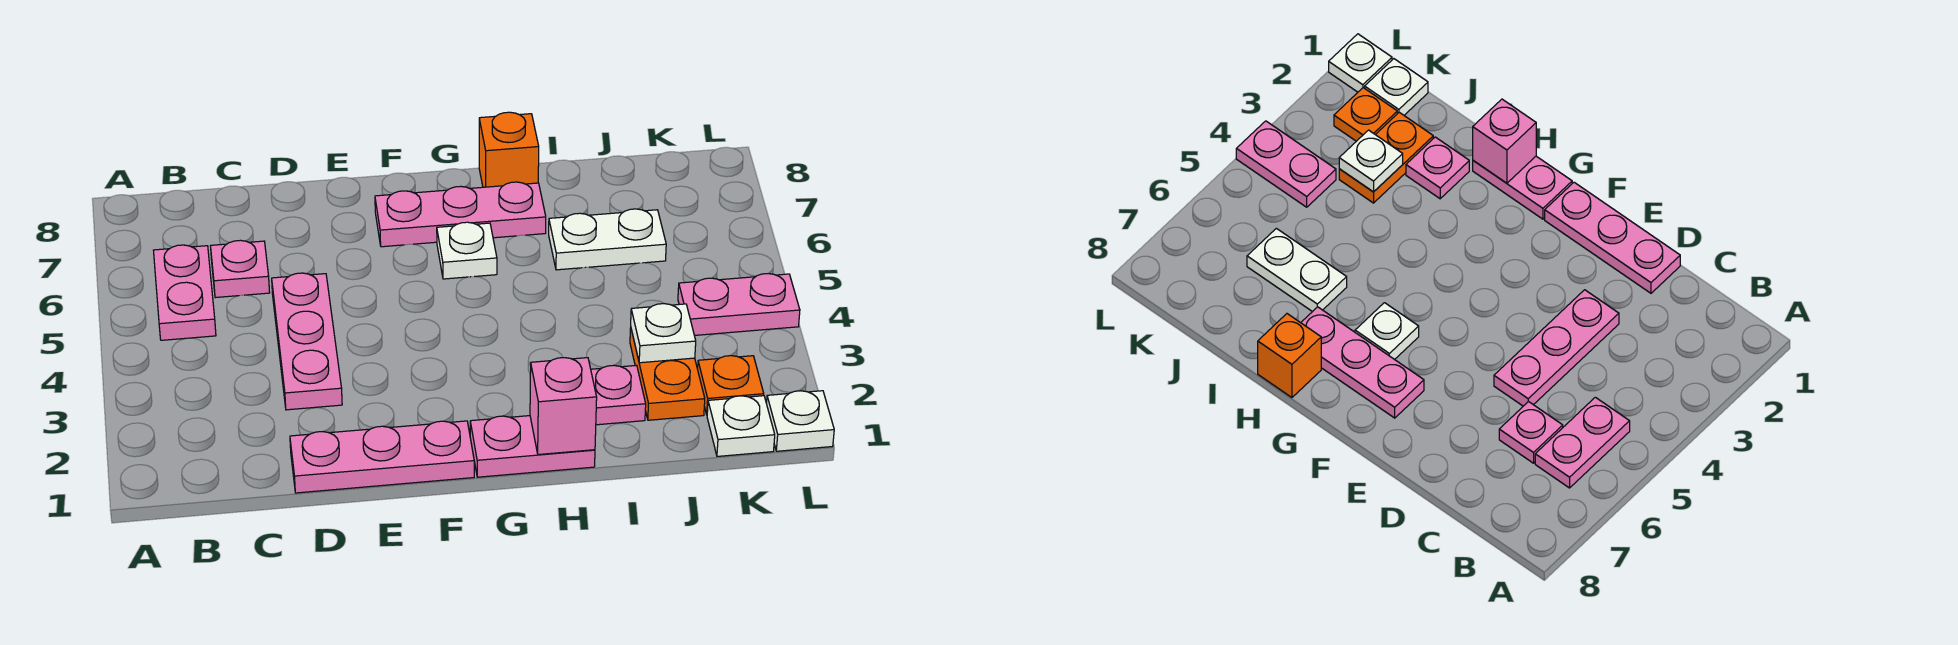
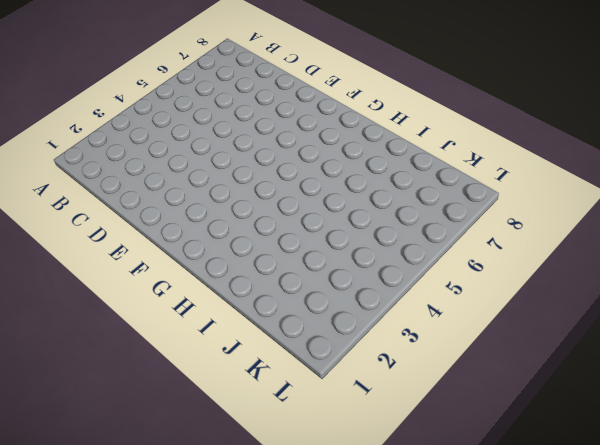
none -> pink plate B5:B6 level 1
none -> pink plate C6 level 1
none -> pink plate D1:F1 level 1

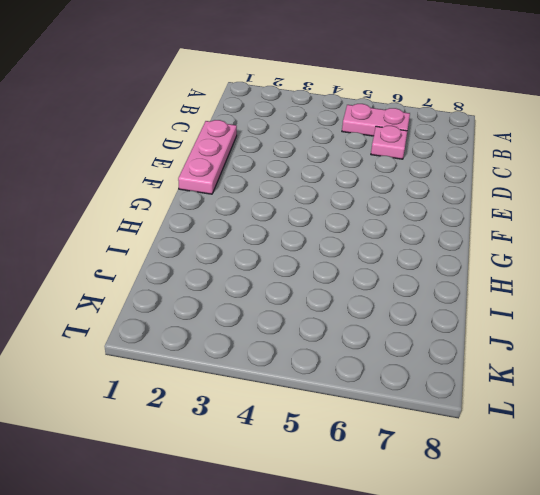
none -> pink plate D3:D5 level 1
none -> pink plate F7:H7 level 1
none -> pink plate G1:H1 level 1

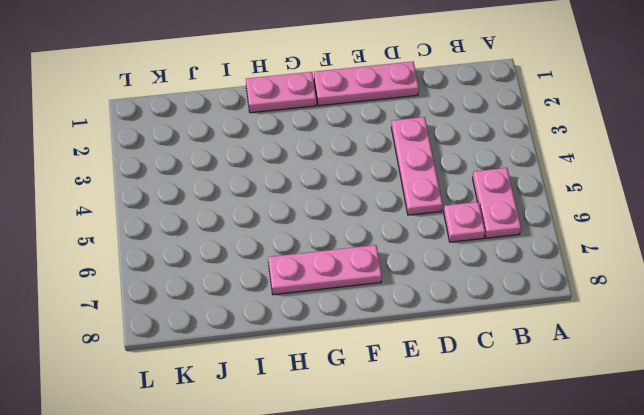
none -> white plate G6 level 1
none -> orange brick H8 level 1
none -> pink plate I2 level 1

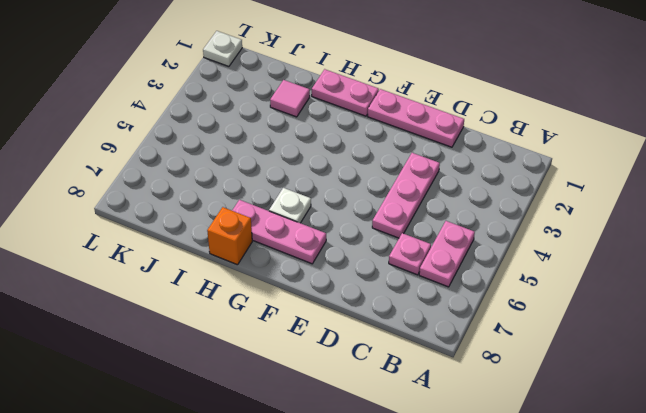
pink tile I2 level 1 -> pink plate I2 level 1
none -> white plate I6:J6 level 1
none -> orange plate J2:J3 level 1
none -> white plate K1 level 1

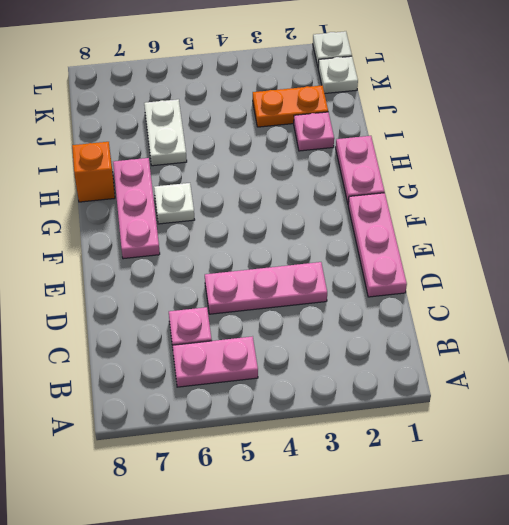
none -> orange plate K2 level 1
none -> pink plate K4:L4 level 1
none -> pink brick H1 level 2

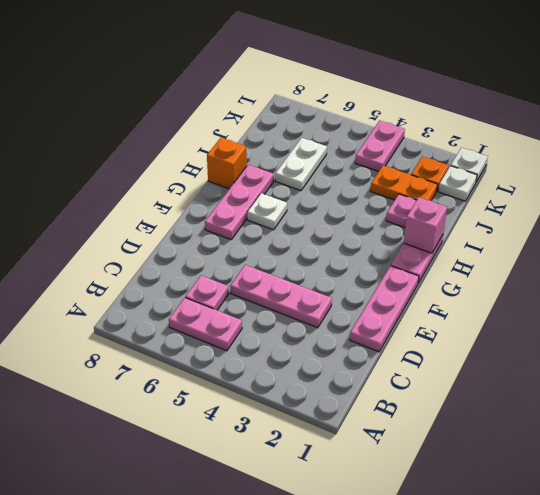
none -> white plate J3 level 2

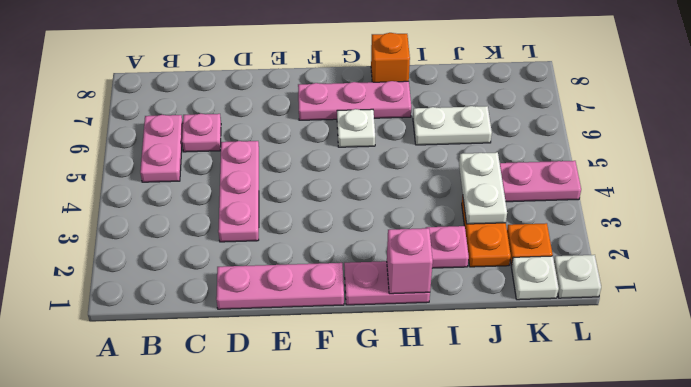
white plate J3:J4 level 2 -> white plate J3 level 2

